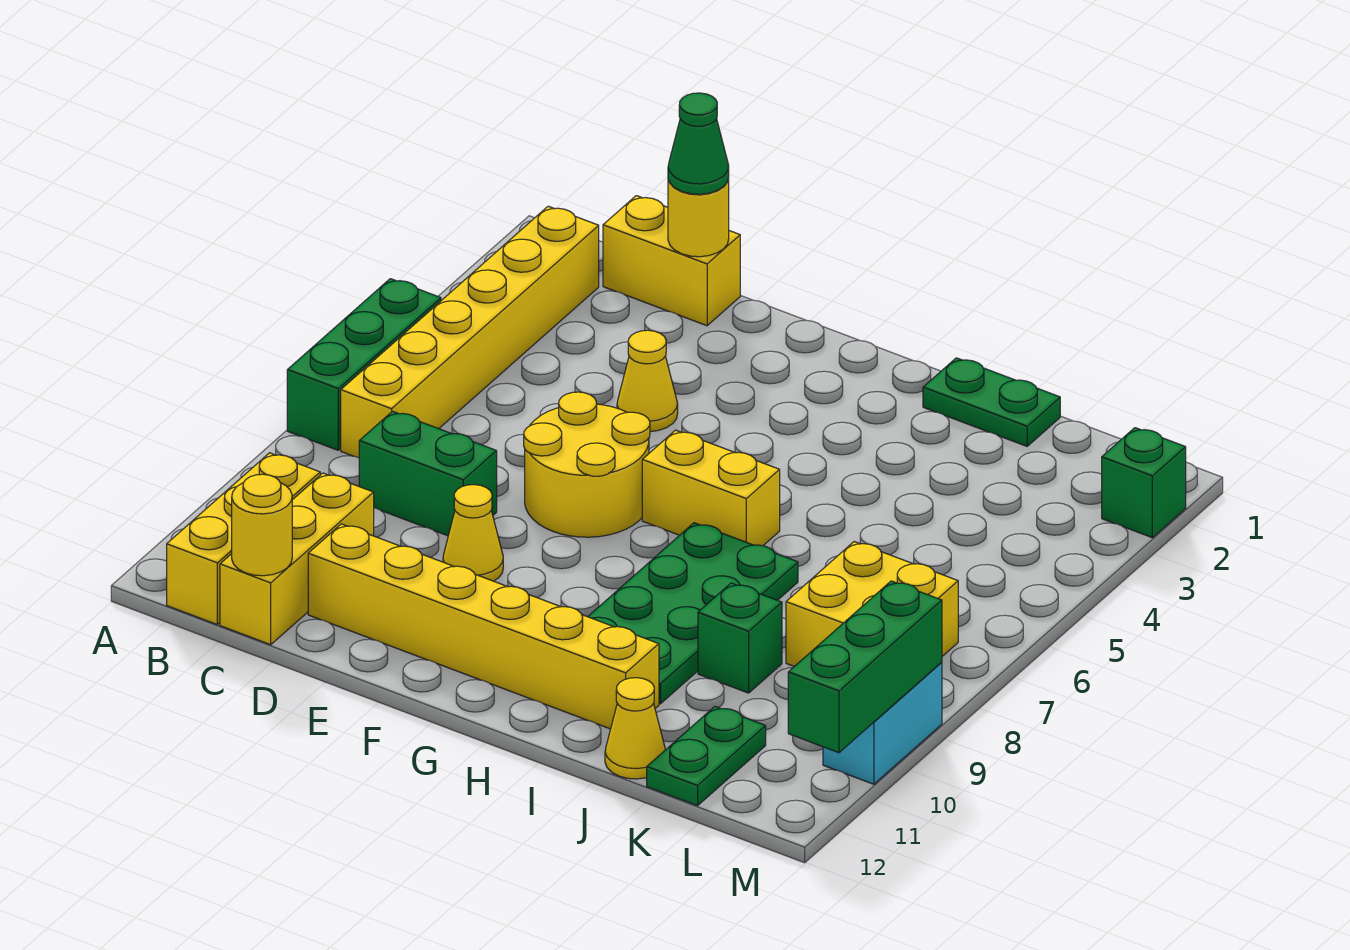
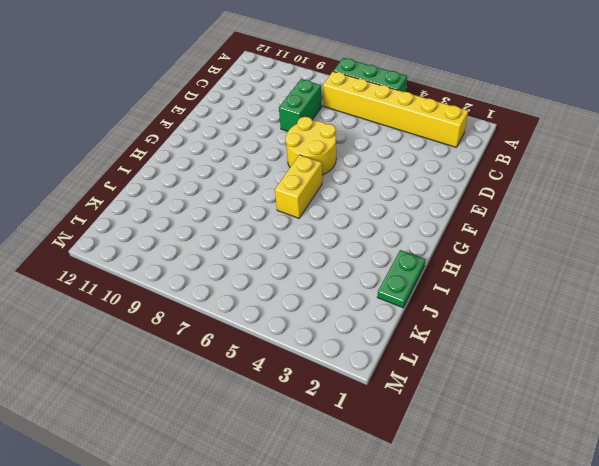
none -> yellow brick B10:B12 level 1
none -> yellow brick C1:D1 level 1
none -> yellow brick C10:C12 level 1

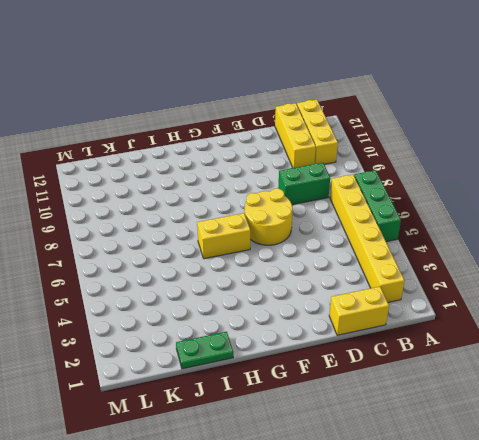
none -> yellow brick D11:I11 level 1
none -> yellow cone E4 level 1
none -> yellow cone E9 level 1

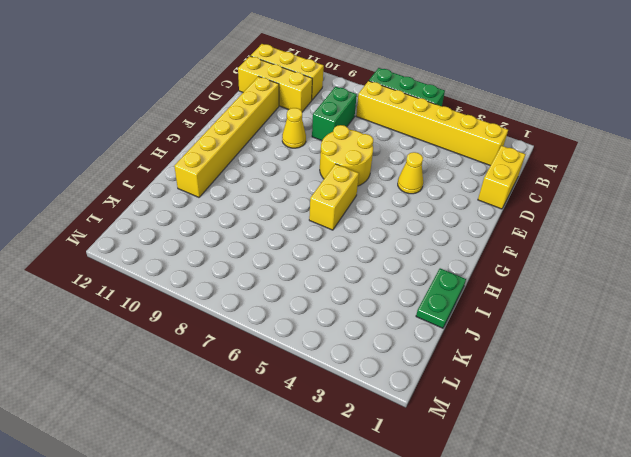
none -> green plate H7:I10 level 1
none -> green brick J9 level 1
none -> yellow cone J12 level 1

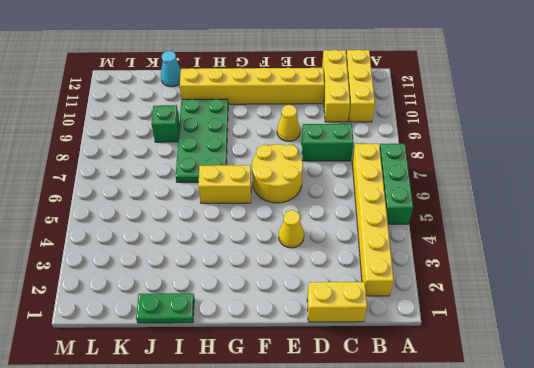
cyan cone J12 level 1 -> yellow cone J12 level 1
none -> yellow brick K7:L8 level 1
none -> green plate K11:K12 level 1
none -> green brick M2 level 1

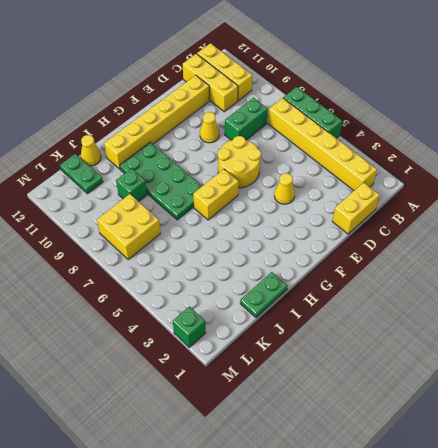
none -> cyan brick M9:M10 level 1
none -> yellow round brick C12 level 2
none -> yellow round brick D1 level 2

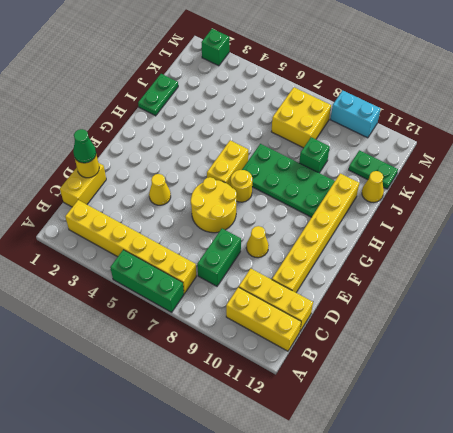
yellow round brick G7 level 1 -> yellow round brick C12 level 2
none -> green brick M9:M11 level 2

